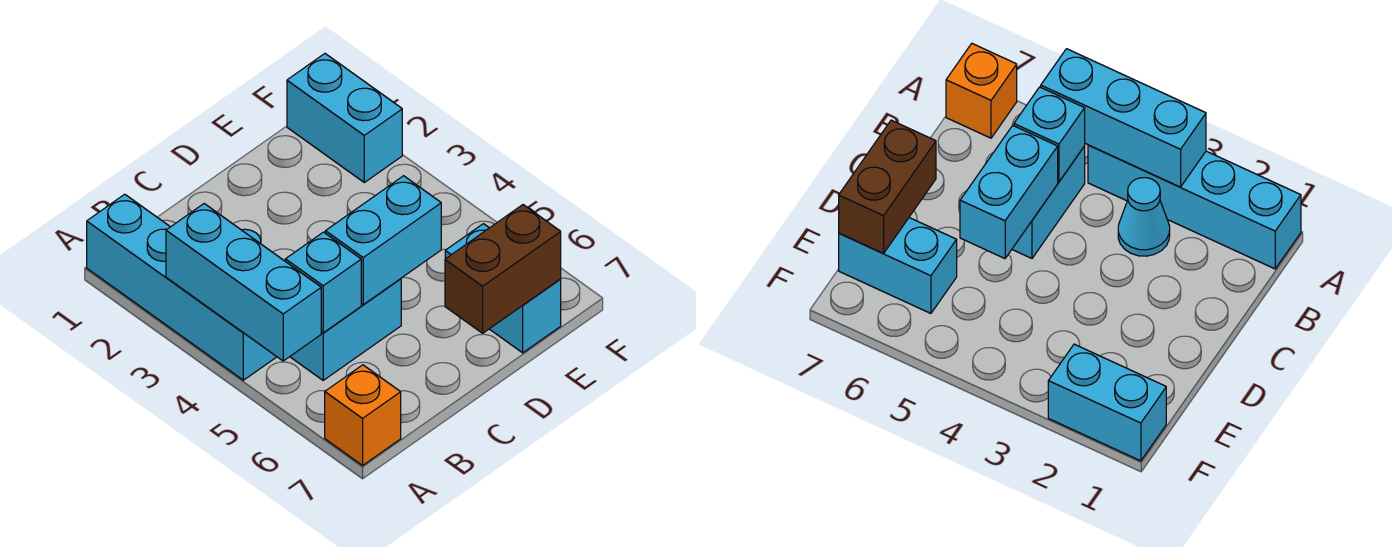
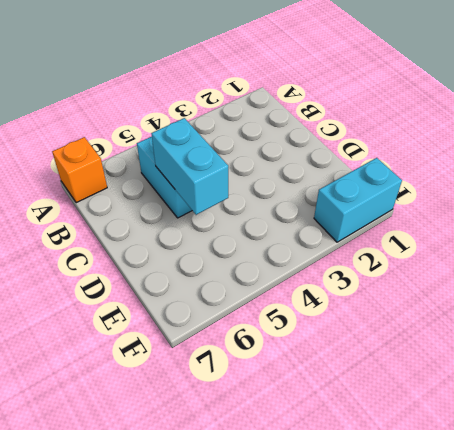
none -> cyan brick A1:A4 level 1
none -> cyan cone B3 level 1

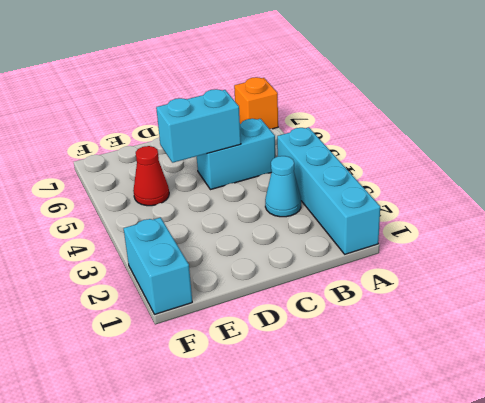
red cone E5 level 1 -> none
none -> cyan brick E6:E7 level 1
none -> cyan brick A3:A5 level 2

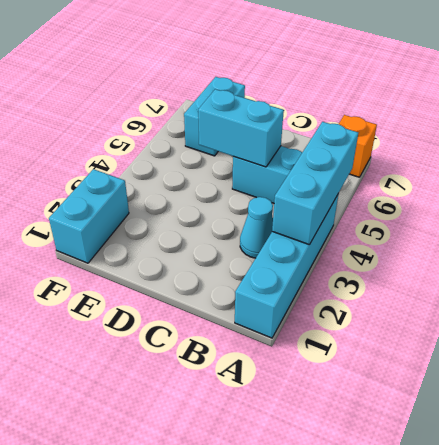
none -> cyan brick B5 level 2
none -> brown brick D7:E7 level 2

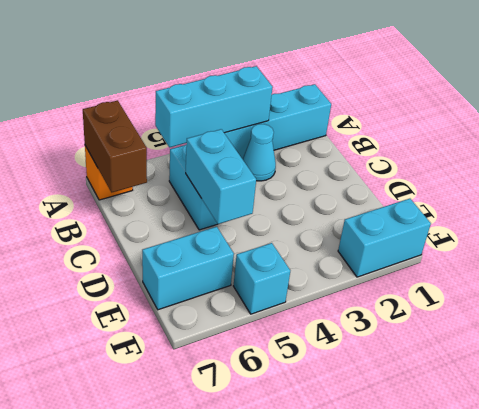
brown brick A7:B7 level 2 -> brown brick D7:E7 level 2
cyan brick F5 level 1 -> cyan brick B5 level 2

